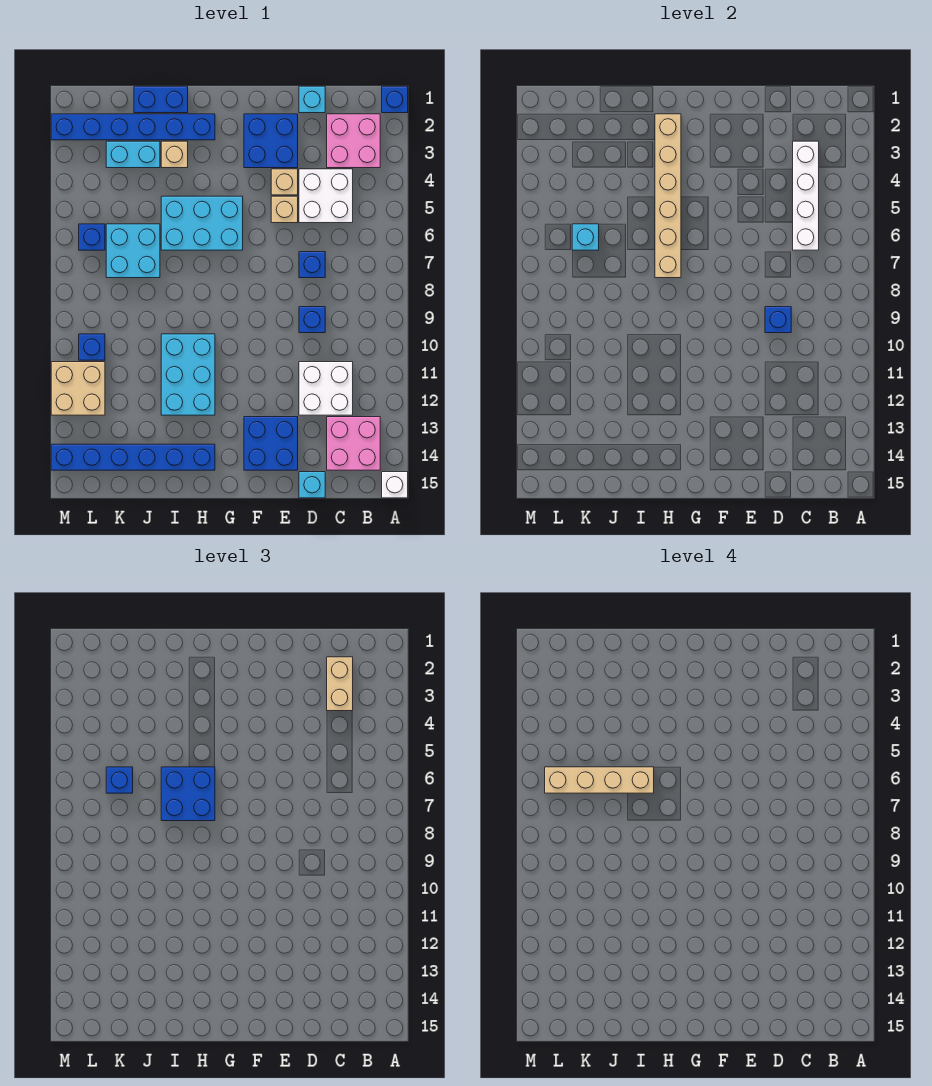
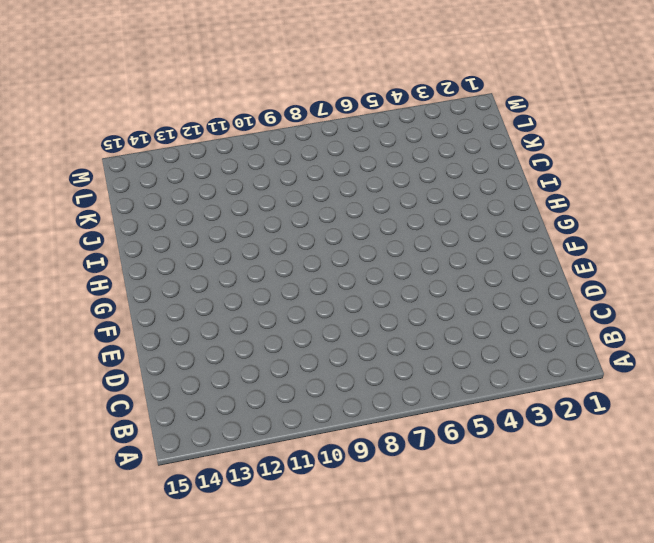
none -> blue brick A1 level 1
none -> white brick A15 level 1
none -> pink brick B2:C3 level 1
none -> pink brick B13:C14 level 1

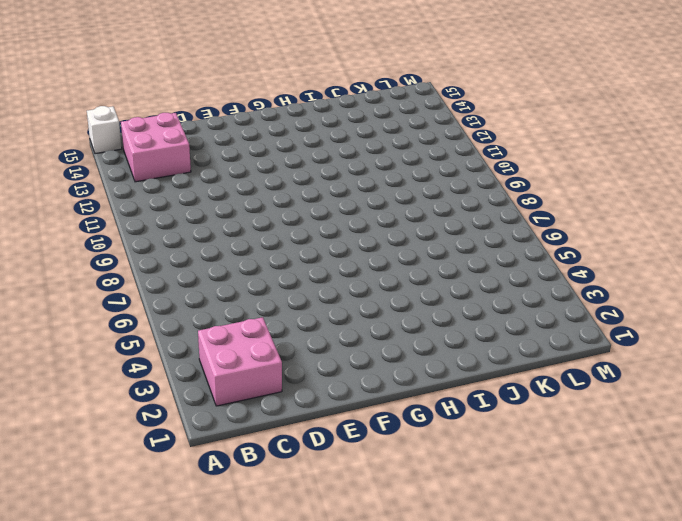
none -> blue brick A1 level 1
none -> white brick C4:D5 level 1
none -> white brick C11:D12 level 1
none -> cyan brick D1 level 1

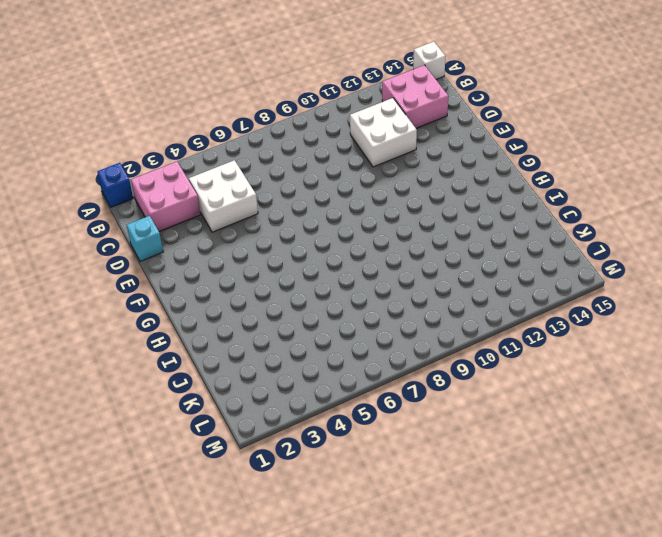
none -> blue brick D7 level 1
none -> blue brick D9 level 1
none -> cyan brick D15 level 1
none -> blue brick E2:F3 level 1

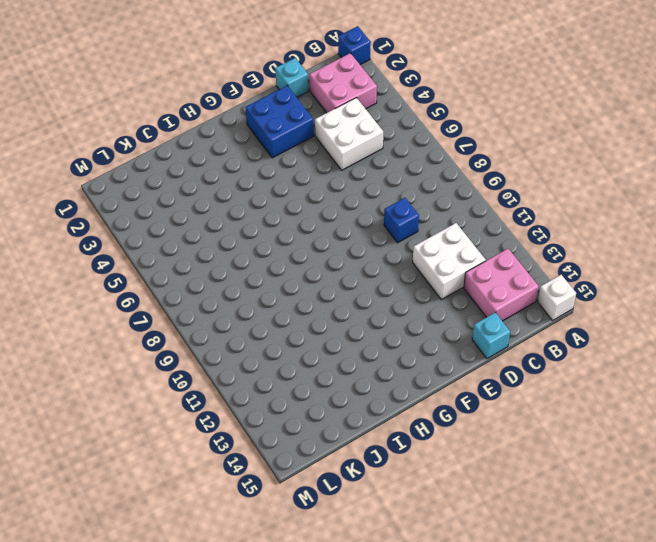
none -> blue brick D7 level 1
none -> tan brick E4 level 1
none -> tan brick E5 level 1
none -> blue brick E13:F14 level 1

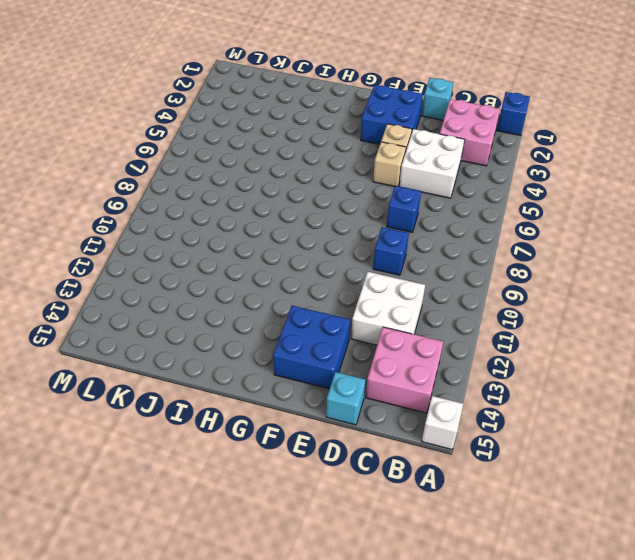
none -> cyan brick G5:I6 level 1
none -> blue brick H2:M2 level 1
none -> cyan brick H10:I12 level 1
none -> blue brick H14:M14 level 1

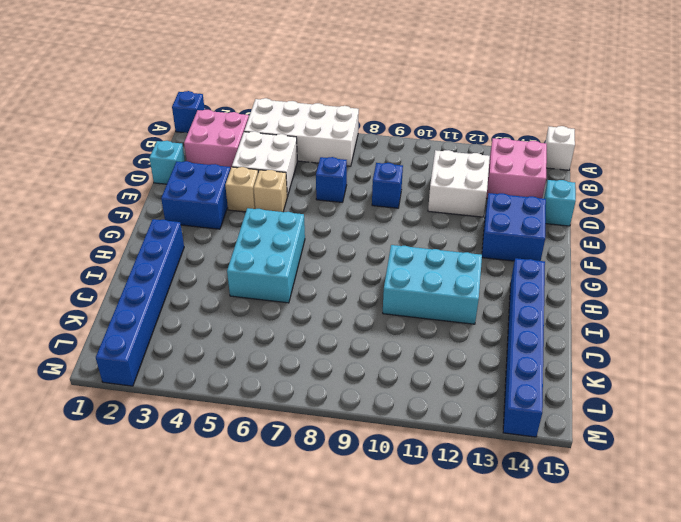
white brick A4:B7 level 1 -> none
none -> blue brick I1:J1 level 1
none -> tan brick I3 level 1
none -> cyan brick J3:K3 level 1
none -> cyan brick J6:K7 level 1

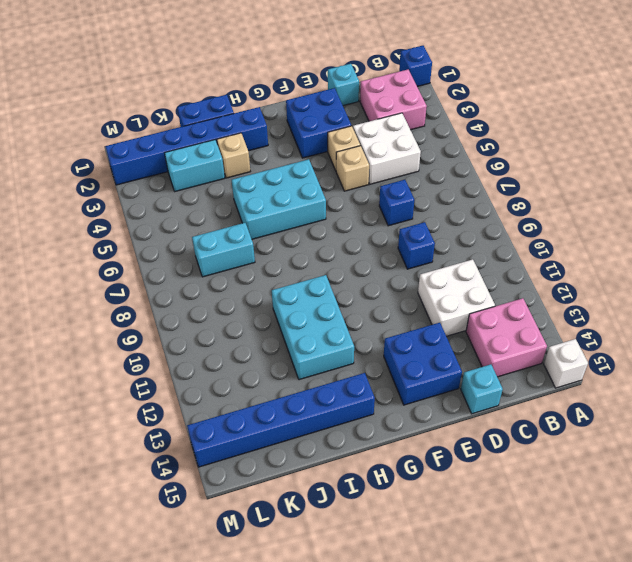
cyan brick J7:K7 level 1 -> cyan brick J6:K7 level 1
none -> blue brick L6 level 1
none -> blue brick L10 level 1
none -> tan brick L11:M12 level 1
none -> white brick C3:C6 level 2

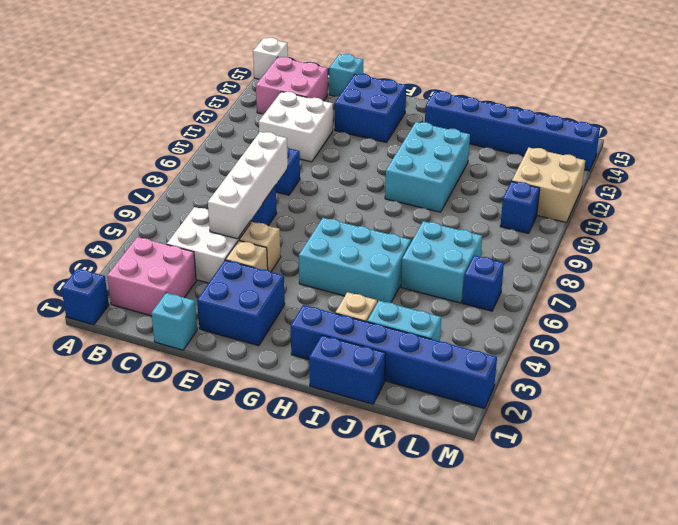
white brick D5:D8 level 2 -> white brick C3:C6 level 2
none -> blue brick D9 level 2
none -> tan brick H2:H7 level 2
none -> cyan brick K6 level 2
none -> tan brick C2:C3 level 3

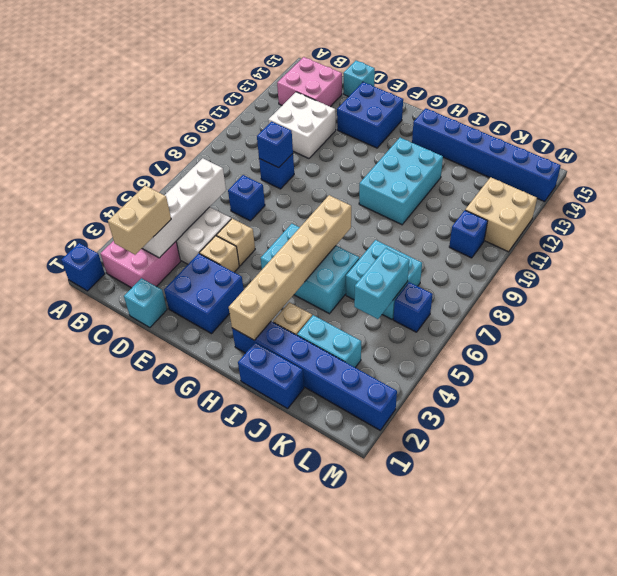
cyan brick K5:K6 level 2 -> cyan brick K6 level 2
none -> white brick A15 level 1
none -> blue brick H6:I7 level 3
none -> blue brick K6 level 3
none -> tan brick I6:L6 level 4

